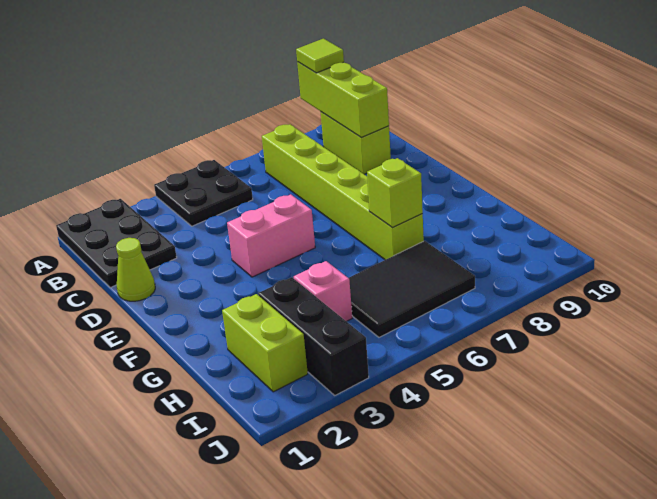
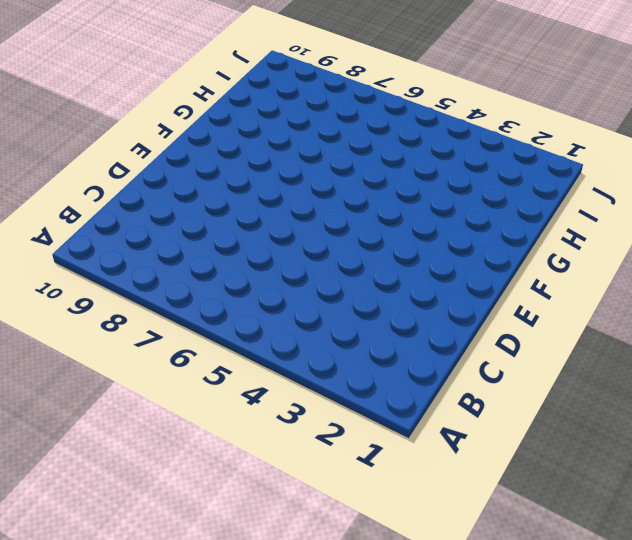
none -> black plate A1:C2 level 1
none -> black plate A4:B5 level 1
none -> lime brick B7:G7 level 1

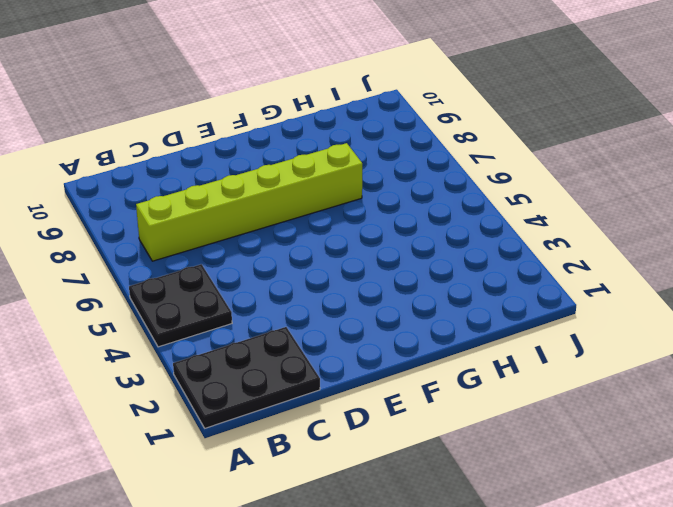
none -> lime brick B9:C9 level 1
none -> lime cone D1 level 1
none -> pink brick E4:E5 level 1

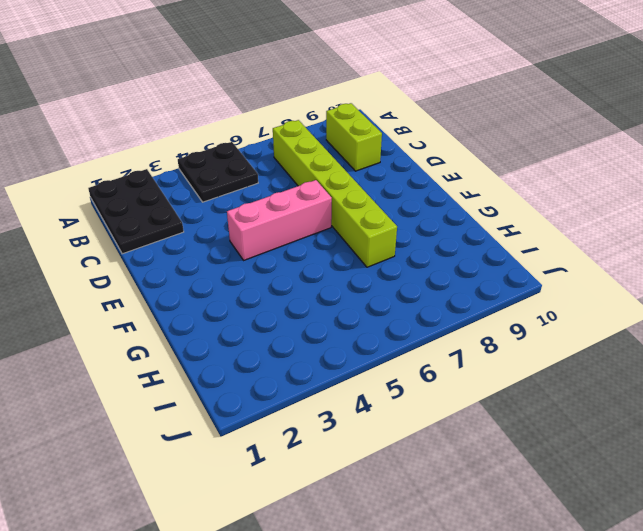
pink brick E4:E6 level 1 -> pink brick E4:E5 level 1
none -> lime cone D1 level 1
none -> lime brick H2:I2 level 1
none -> black brick H3:J3 level 1

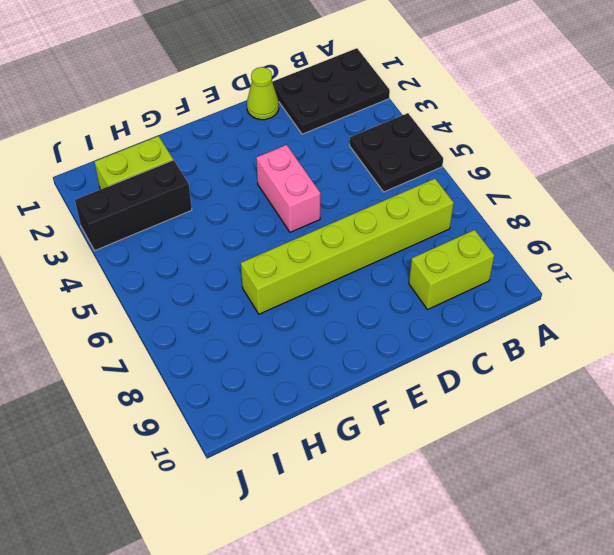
none -> pink brick H4 level 1
none -> black tile H5:I7 level 1
none -> lime brick A9:C9 level 2

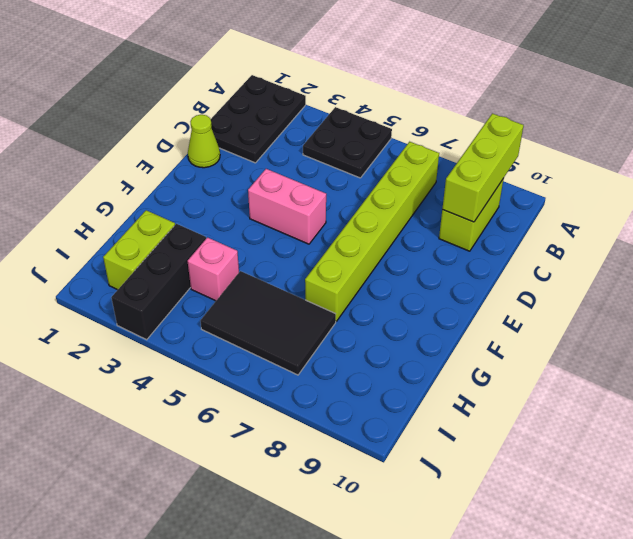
none -> lime brick G7 level 2
none -> lime tile A9 level 3

